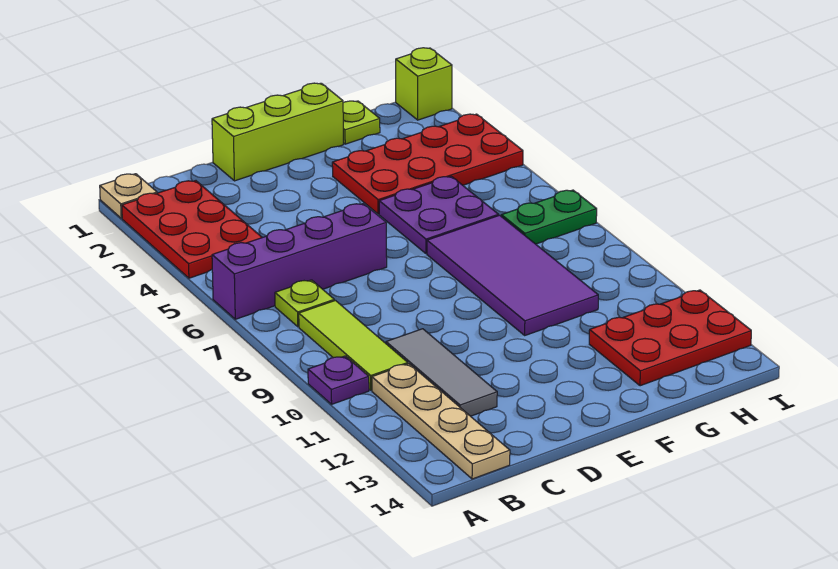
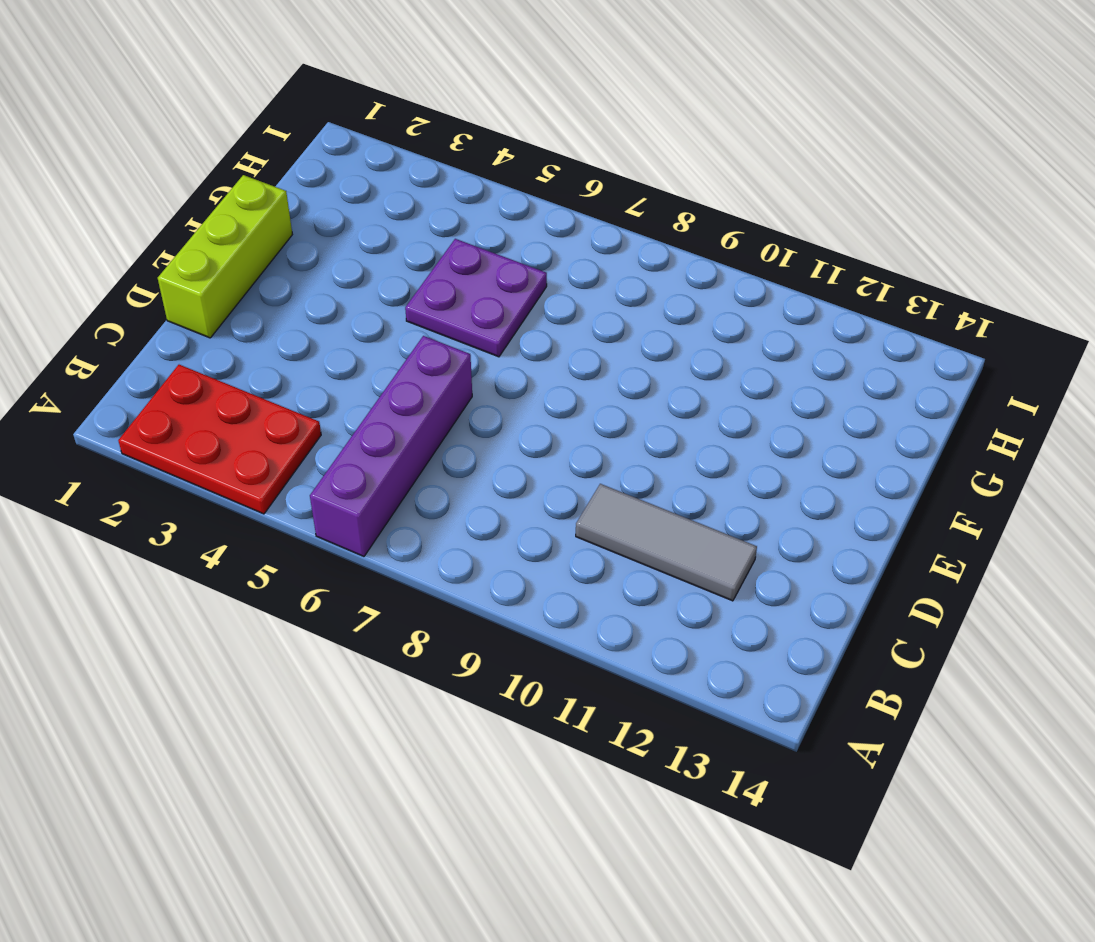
none -> tan plate A1 level 1
none -> purple plate A10 level 1
none -> lime plate B7 level 1

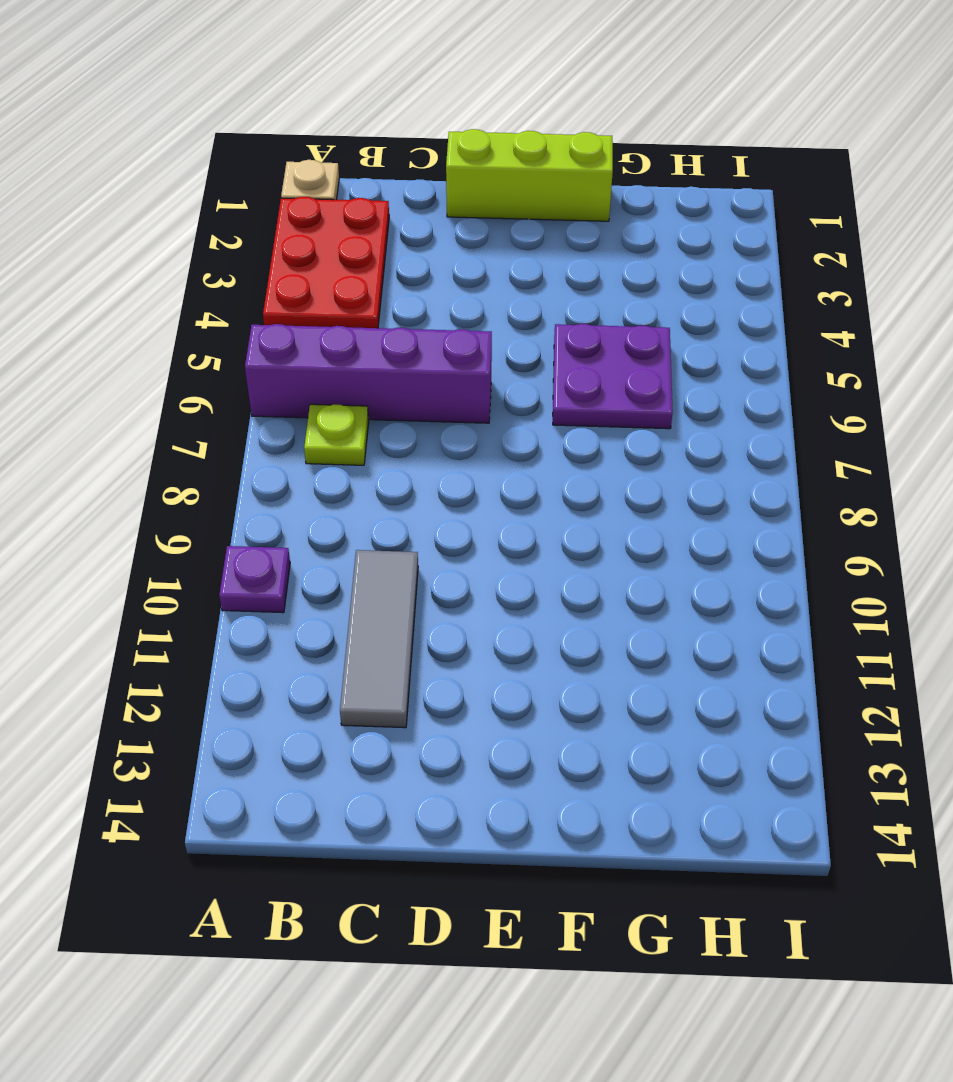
none -> lime tile B8:B10 level 1
none -> tan plate B11:B14 level 1
none -> red plate F3:I4 level 1

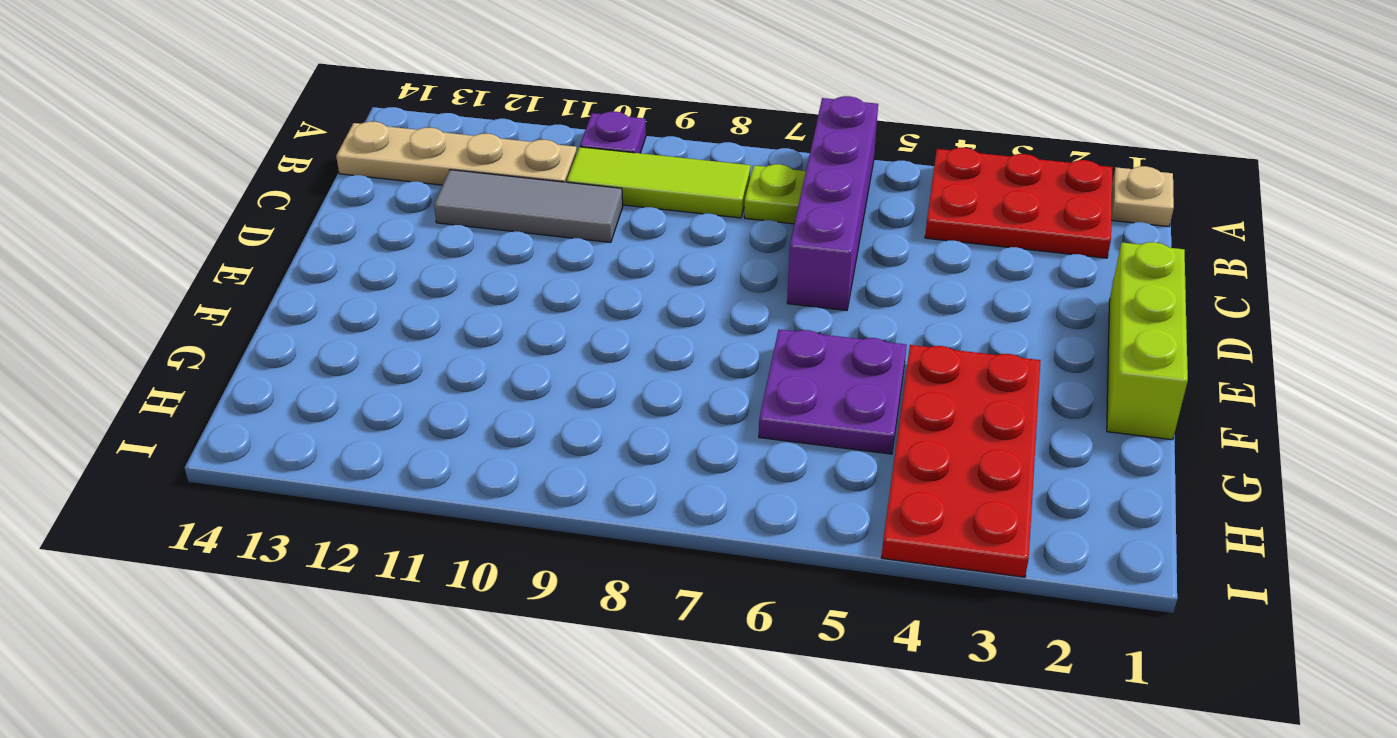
none -> purple tile F7:G10 level 1
none -> lime plate G1 level 1
none -> red plate G12:I13 level 1

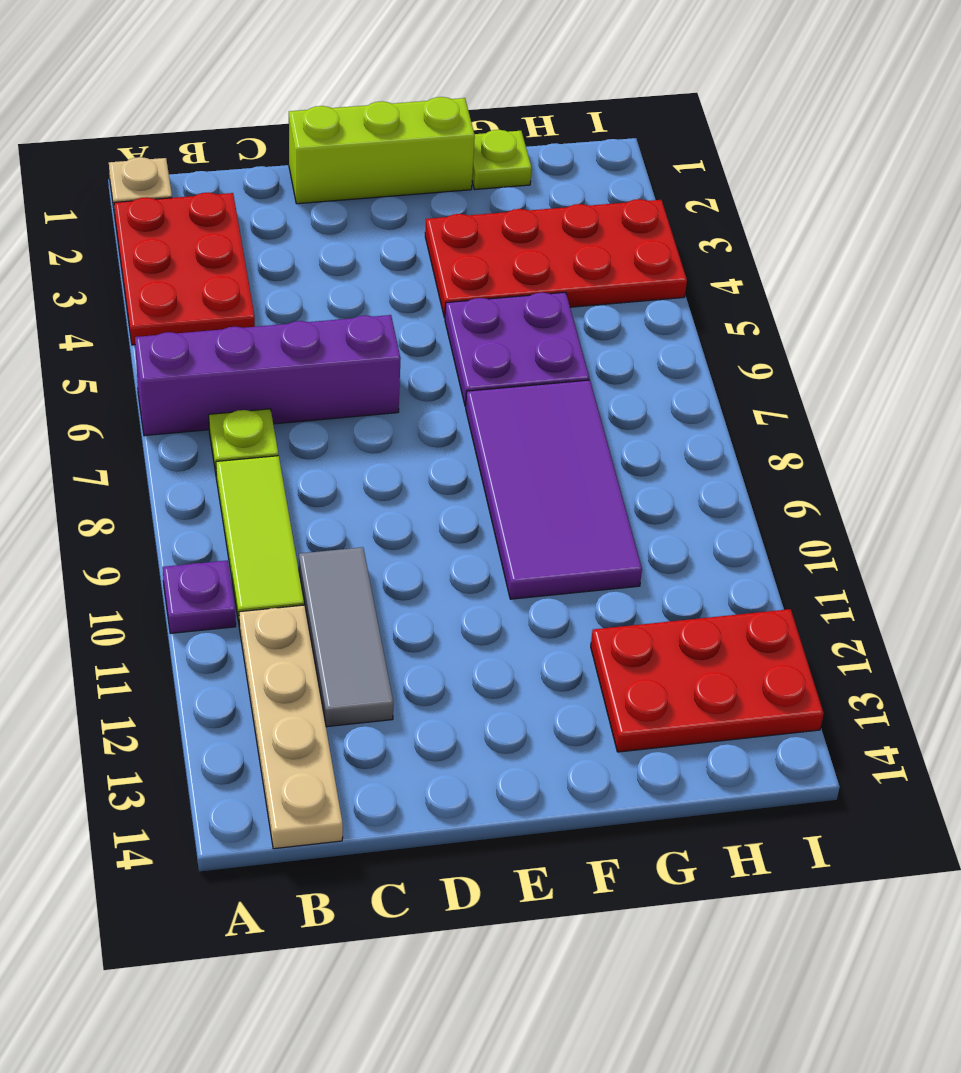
none -> green plate H7:I7 level 1
none -> lime brick I1 level 1

